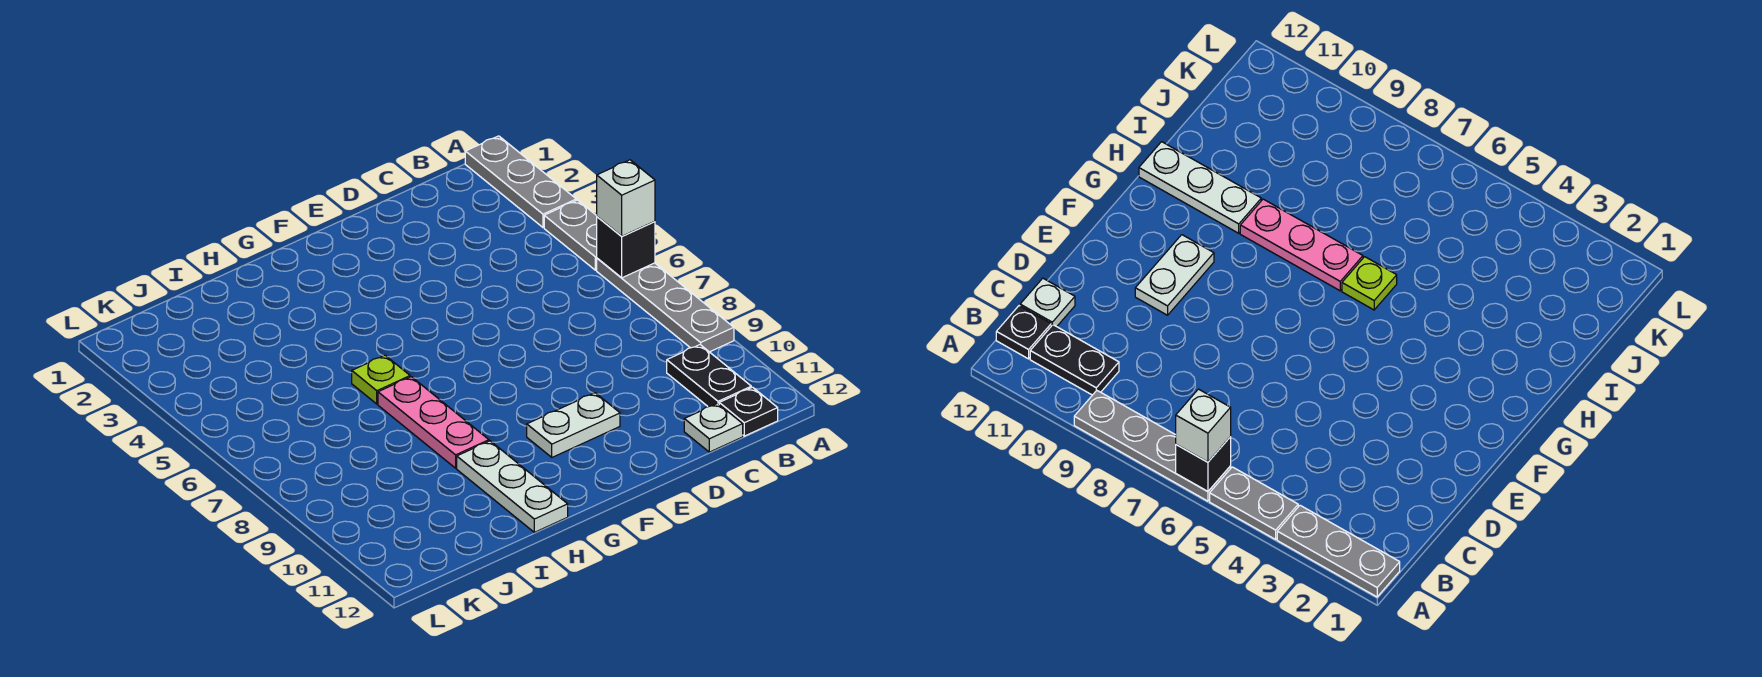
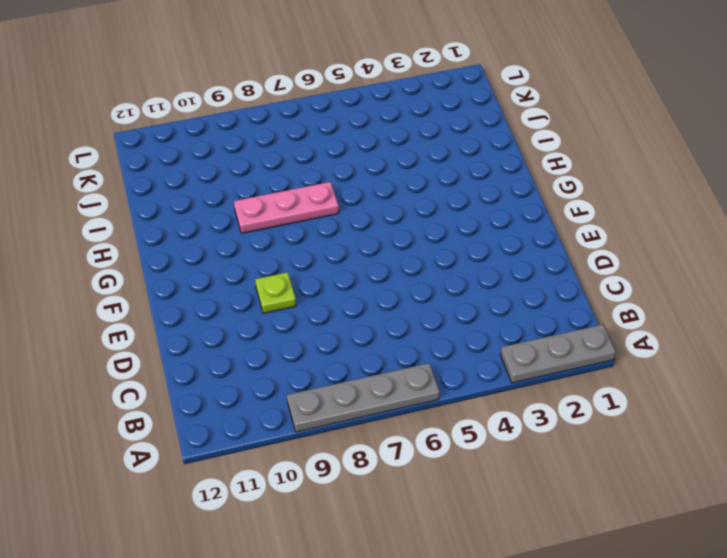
lime plate E9 level 1 -> lime plate H6 level 1
none -> grey plate A4:A5 level 1
none -> black plate B10:B11 level 1
none -> black plate B12 level 1

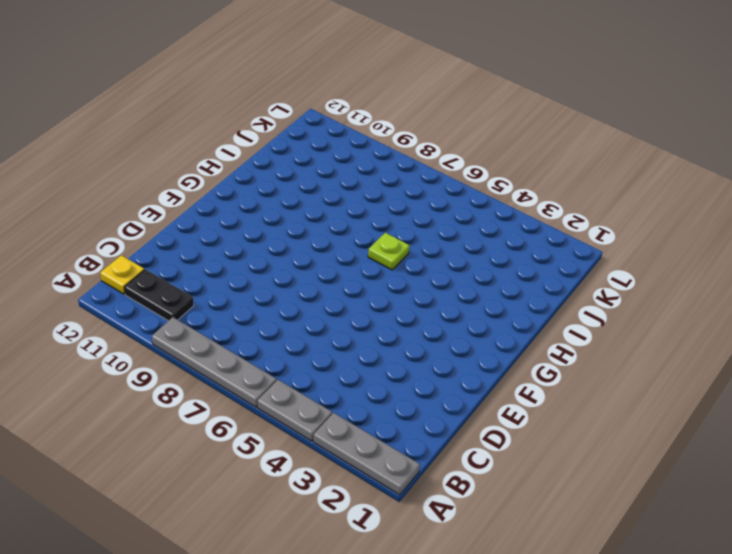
yellow plate B12 level 1 -> black plate B12 level 1
none -> white plate C12 level 1
none -> white plate E10:F10 level 1
none -> pink plate H7:H9 level 1

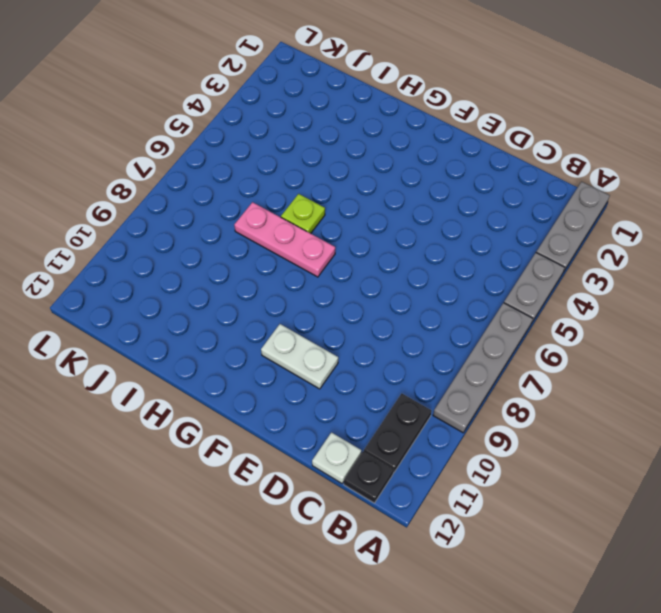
pink plate G7:I7 level 1 -> pink plate H7:H9 level 1
none -> white plate H10:H12 level 1
none -> black brick A6 level 2
none -> white brick A6 level 3

